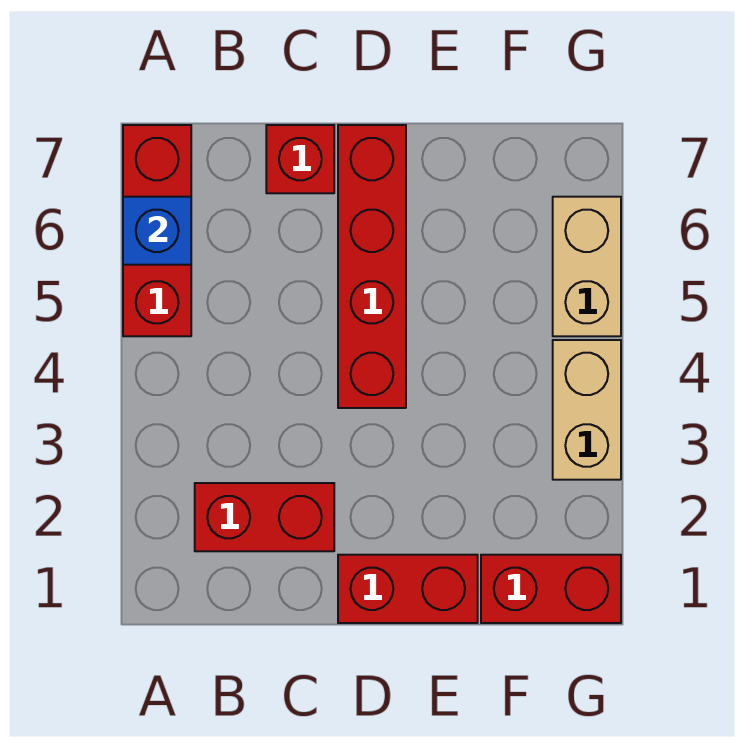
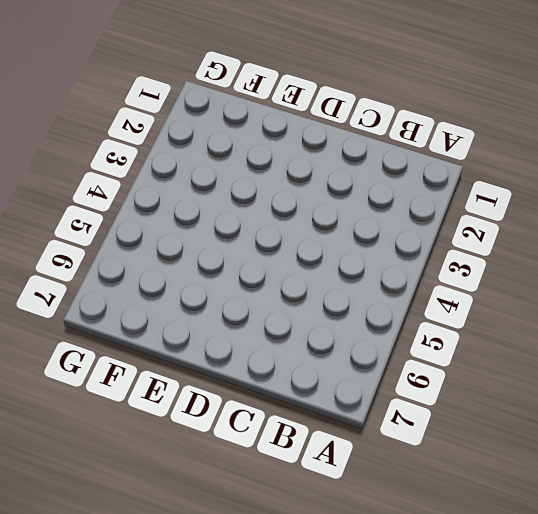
none -> red brick A5:A7 level 1
none -> red brick B2:C2 level 1

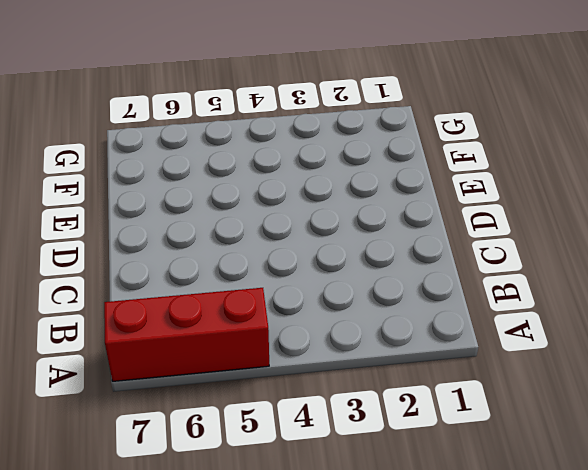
none -> red brick B2:C2 level 1
none -> red brick C7 level 1

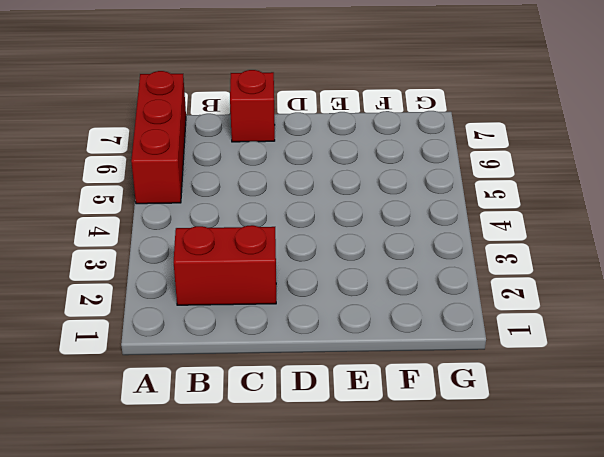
none -> red brick D1:E1 level 1
none -> red brick D4:D7 level 1

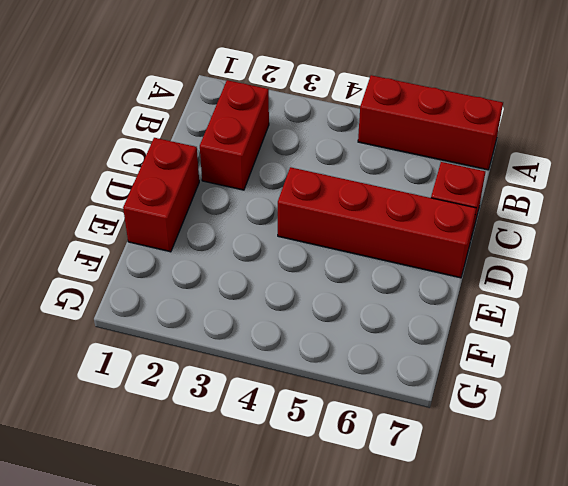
none -> red brick F1:G1 level 1
none -> tan brick G3:G4 level 1

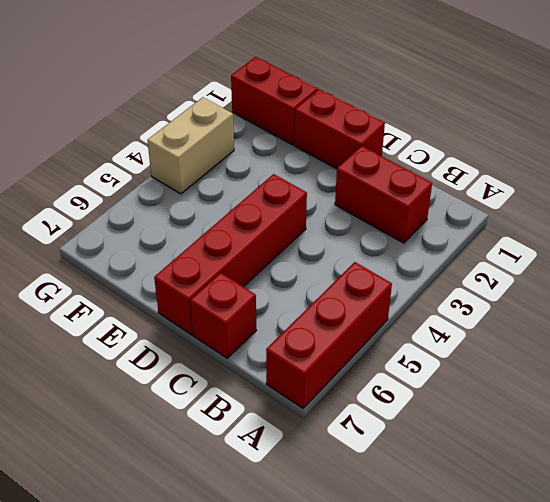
none -> tan brick G5:G6 level 1
none -> blue brick A6 level 2

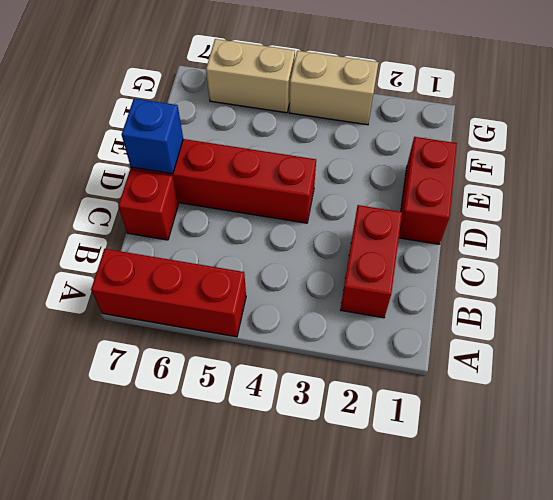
blue brick D7 level 2 -> blue brick A6 level 2
none -> red brick F1:G1 level 1

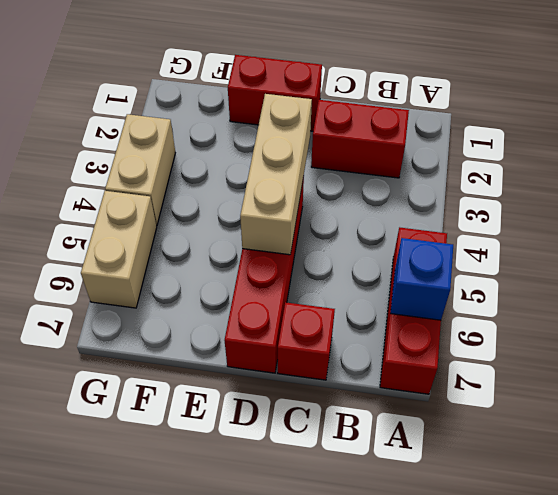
tan brick D3:D5 level 2 -> none
none -> red brick F1:G1 level 1

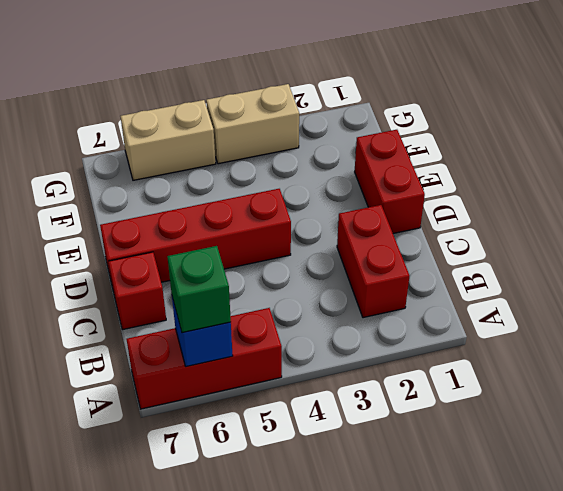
green brick A6 level 3 -> none
none -> red brick F1:G1 level 1

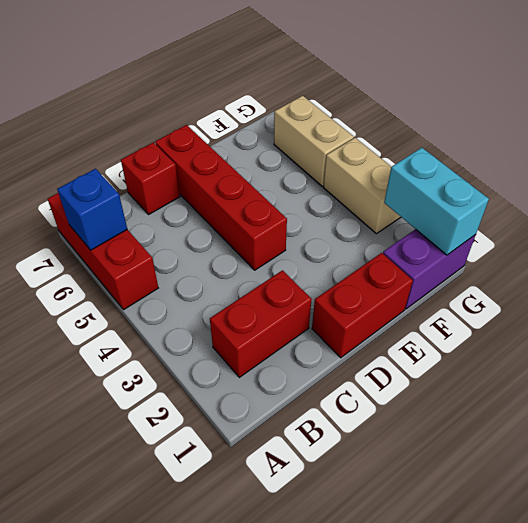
purple brick F1:G1 level 1 -> red brick F1:G1 level 1
cyan brick G1:G2 level 2 -> none

